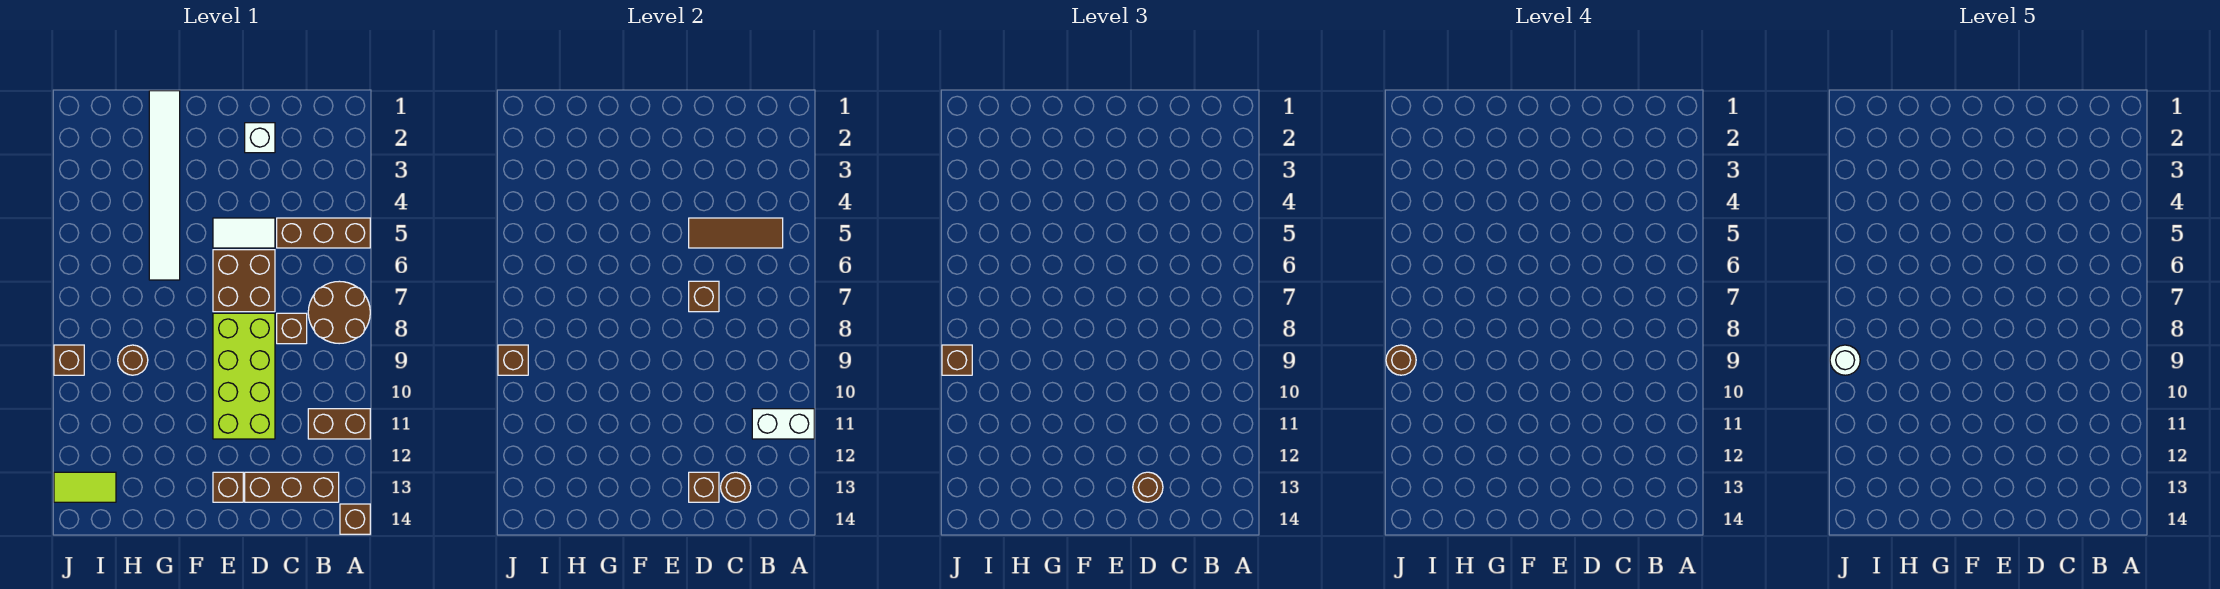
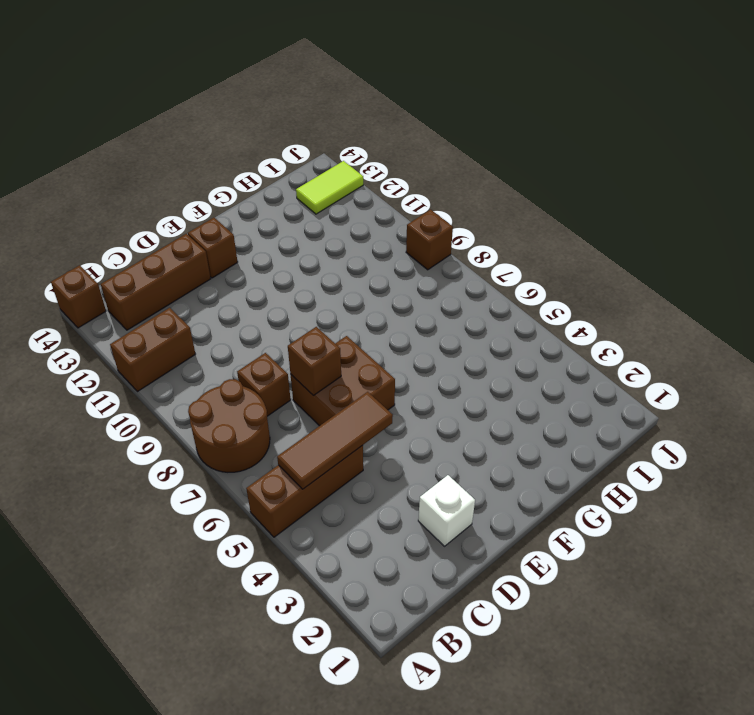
none -> white tile D5:E5 level 1
none -> lime brick D8:E11 level 1
none -> white tile G1:G6 level 1

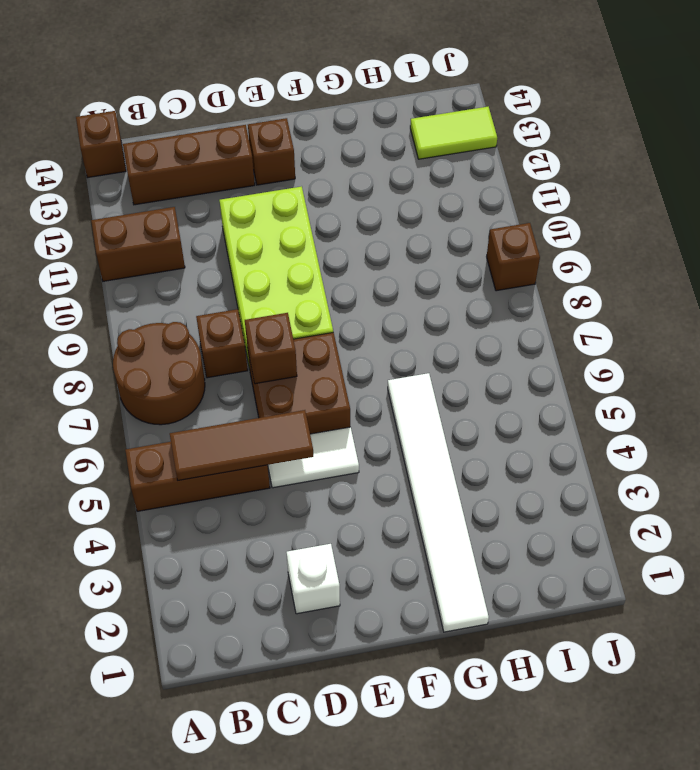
none -> brown round brick H9 level 1
none -> white brick A11:B11 level 2
none -> brown round brick C13 level 2

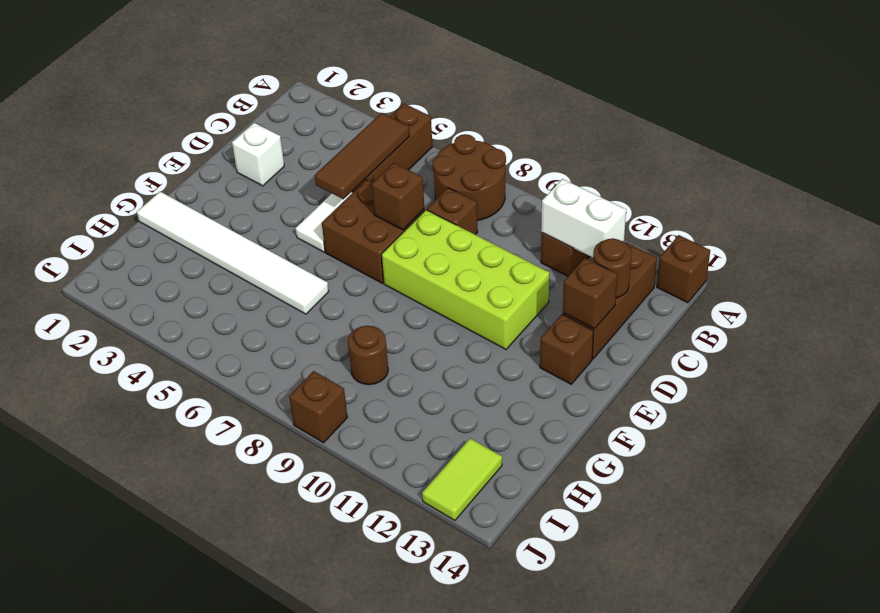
white brick B11:B12 level 2 -> white brick A11:B11 level 2
none -> brown brick J9 level 2
none -> brown round brick D13 level 3
none -> brown brick J9 level 3

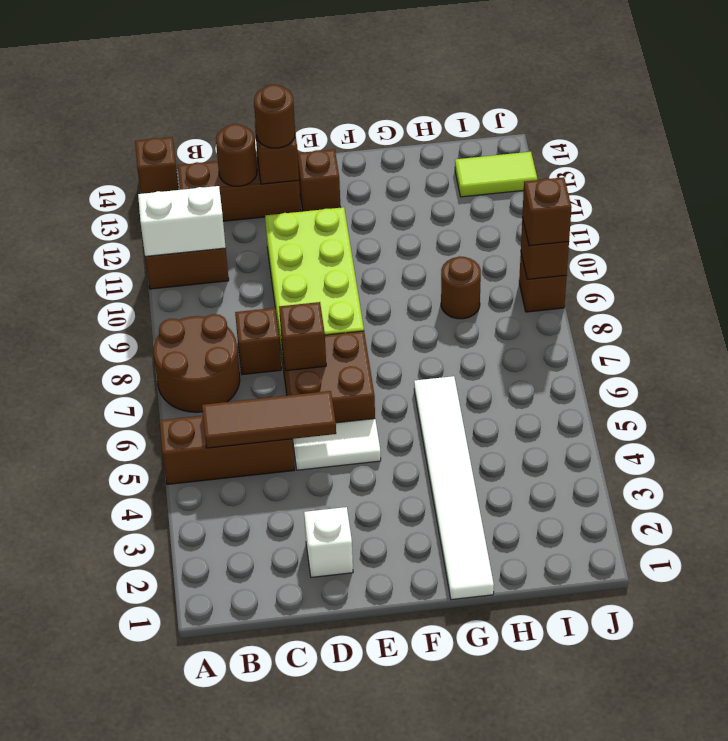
none -> brown round brick J9 level 4
none -> white round brick J9 level 5

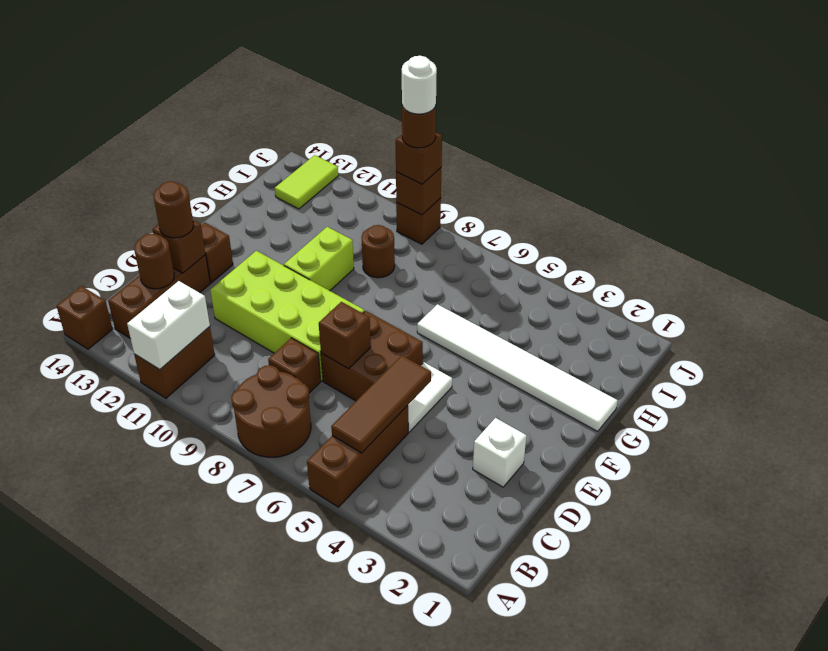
lime brick F10:G10 level 1 -> none

